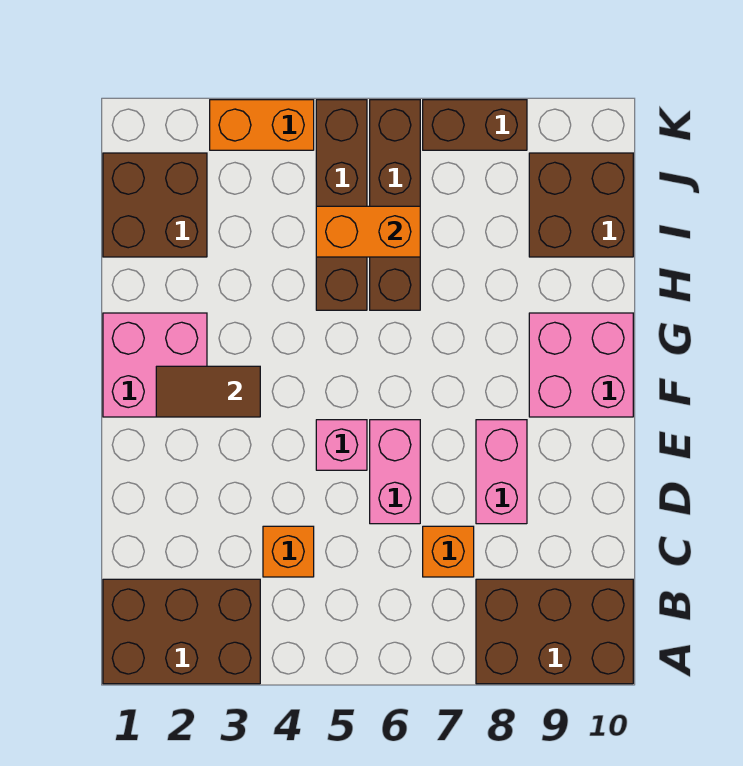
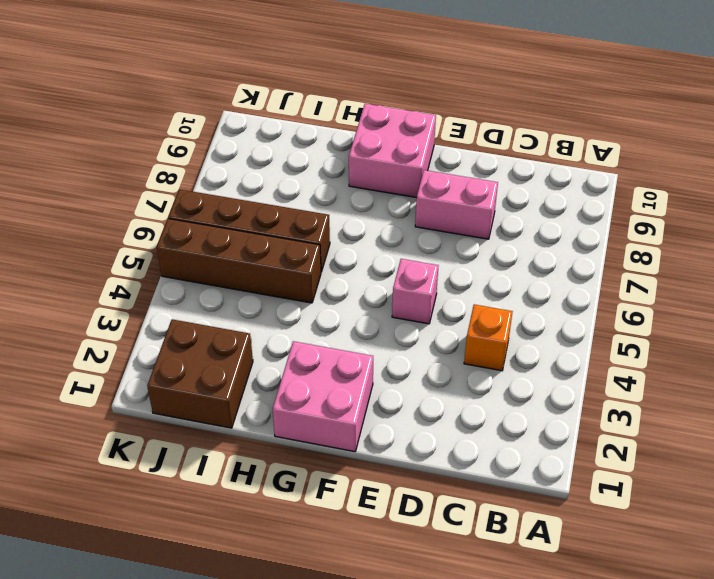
none -> brown brick A1:B3 level 1
none -> brown brick A8:B10 level 1
none -> orange brick C7 level 1

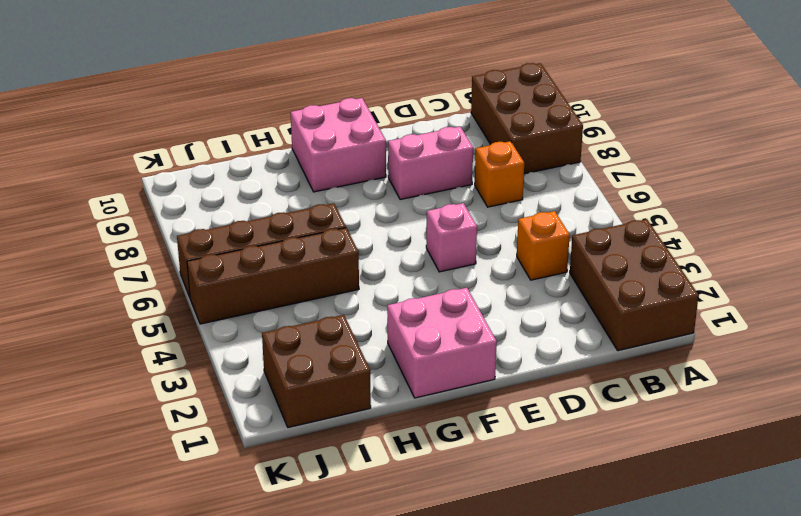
none -> pink brick D6:E6 level 1
none -> brown brick I9:J10 level 1
none -> orange brick K3:K4 level 1

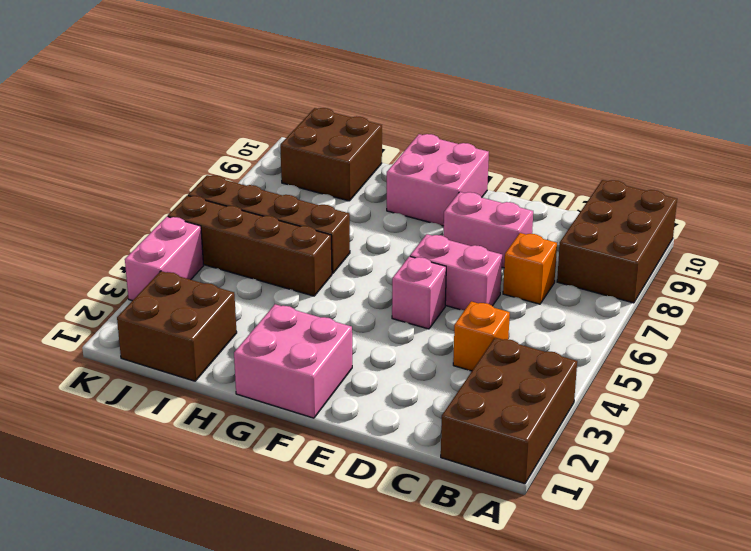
pink brick K3:K4 level 1 -> orange brick K3:K4 level 1
none -> brown brick K7:K8 level 1
none -> brown tile F2:F3 level 2
none -> orange brick I5:I6 level 2

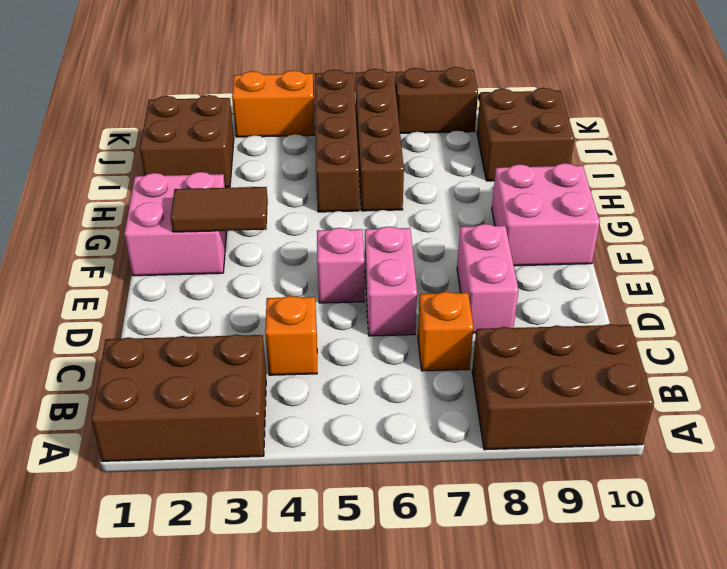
none -> orange brick I5:I6 level 2

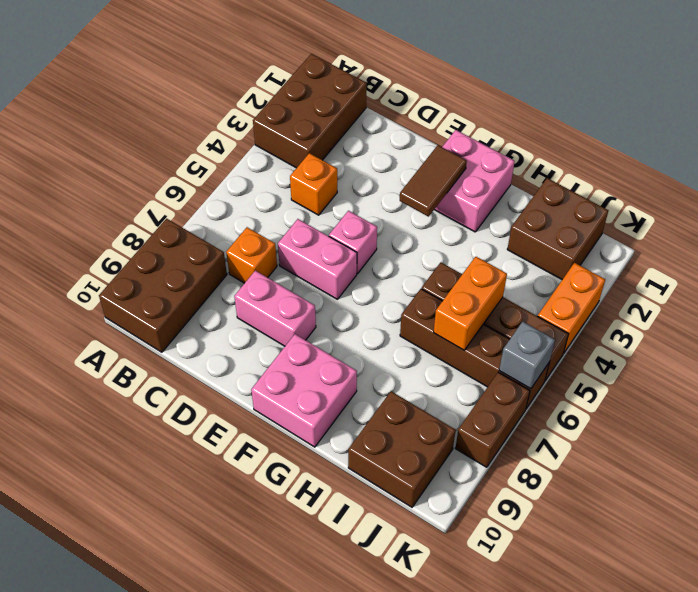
grey brick K6 level 2 -> none

